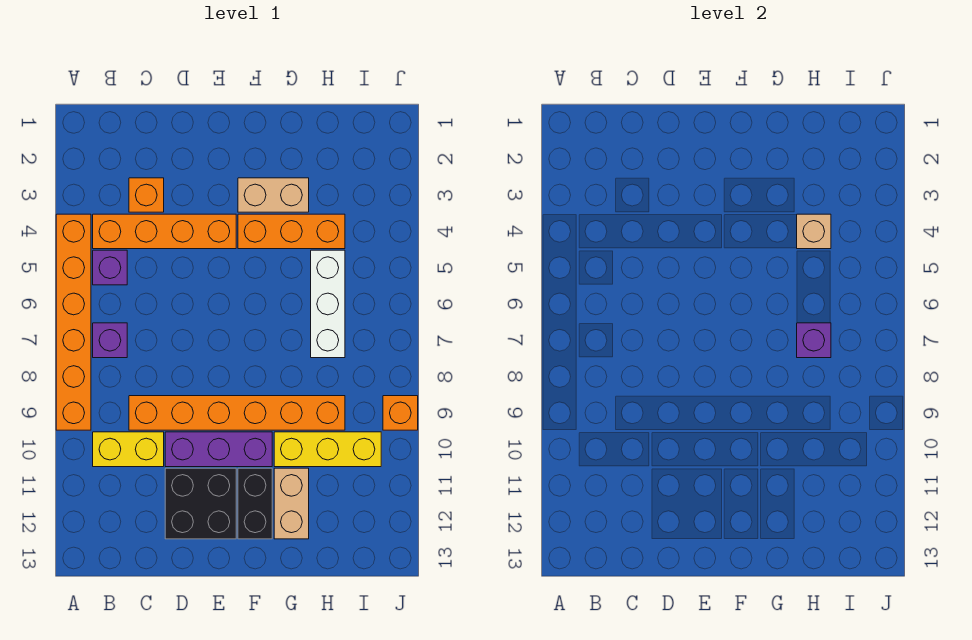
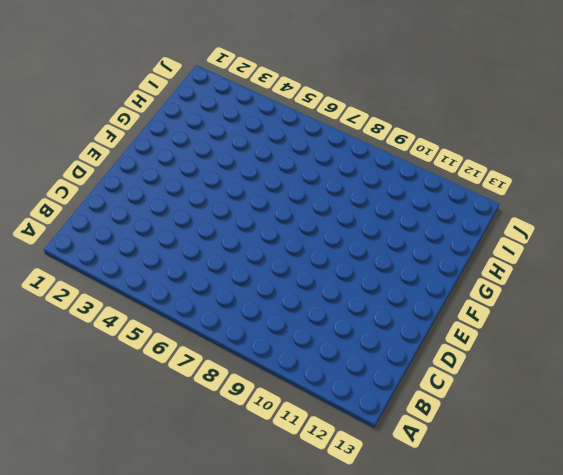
none -> orange brick A4:A9 level 1
none -> orange brick B4:E4 level 1
none -> purple brick B5 level 1

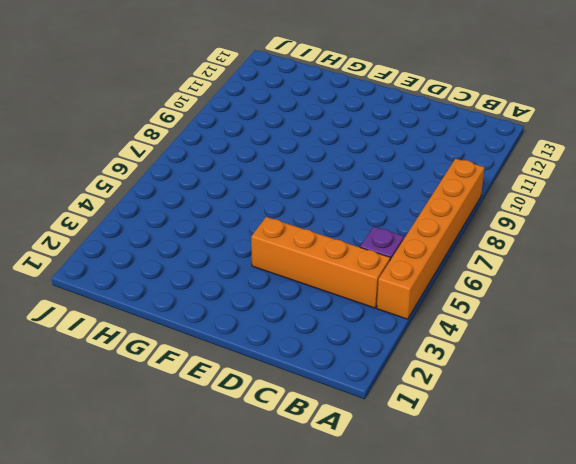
none -> purple brick B7 level 1
none -> yellow brick B10:C10 level 1
none -> orange brick C3 level 1

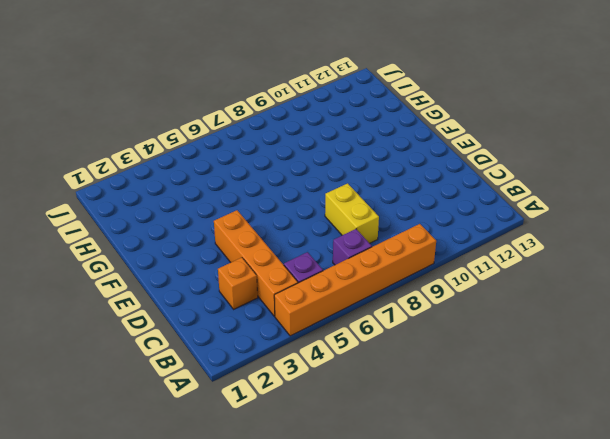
yellow brick C8:D8 level 1 -> yellow brick B10:C10 level 1
none -> orange brick C9:H9 level 1
none -> purple brick D10:F10 level 1
none -> black brick D11:E12 level 1

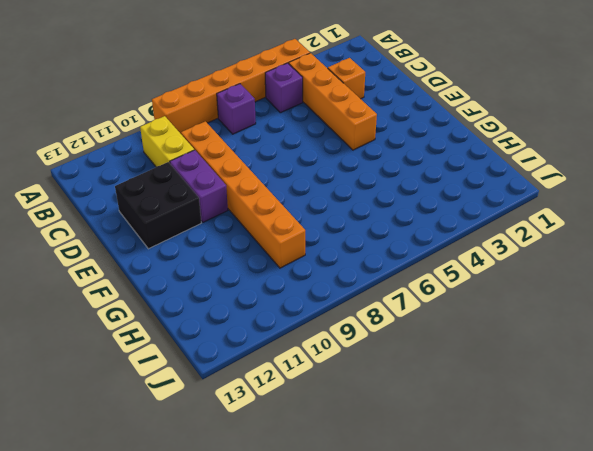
purple brick D10:E10 level 1 -> purple brick D10:F10 level 1
none -> tan brick F3:G3 level 1
none -> orange brick F4:H4 level 1
none -> black brick F11:F12 level 1

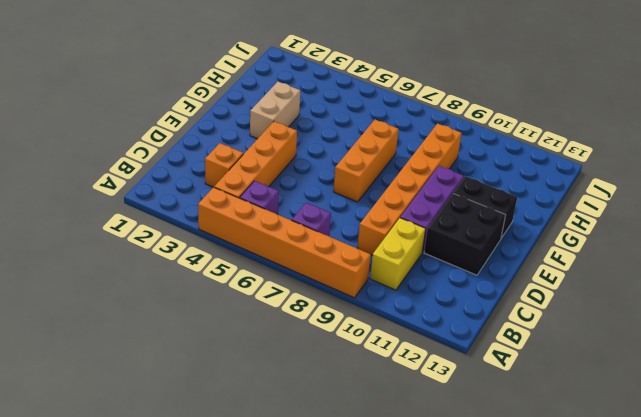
orange brick E7:G7 level 1 -> orange brick F4:H4 level 1
none -> yellow brick G10:I10 level 1
none -> tan brick G11:G12 level 1
none -> white brick H5:H7 level 1

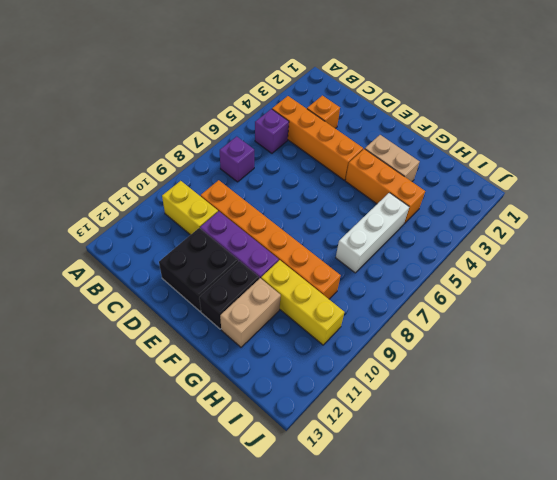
none -> orange brick A4:A9 level 1
none -> orange brick J9 level 1
none -> tan brick H4 level 2

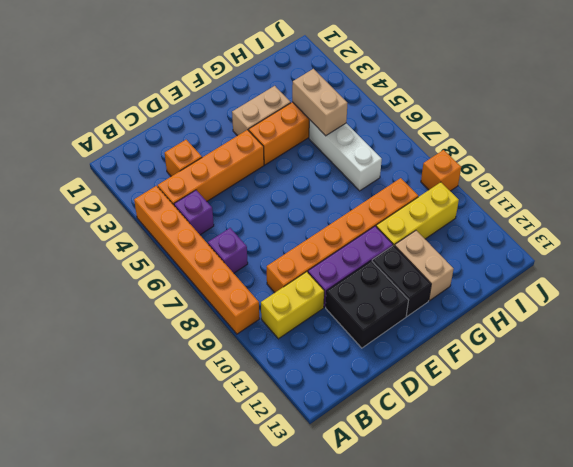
tan brick H4:H5 level 2 -> tan brick H4 level 2
none -> purple brick H7 level 2

